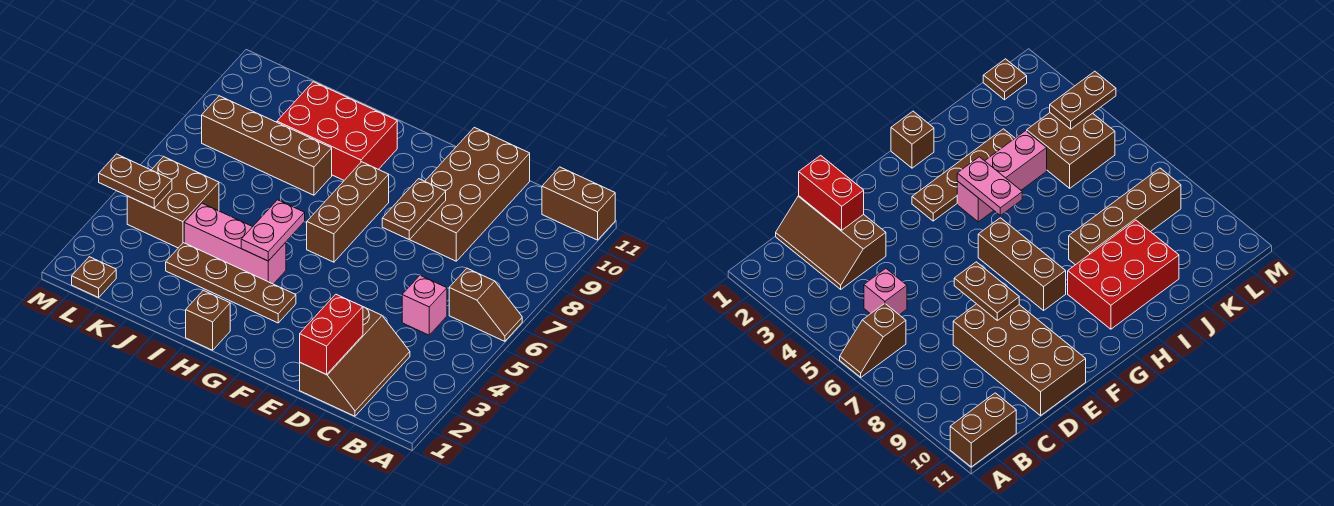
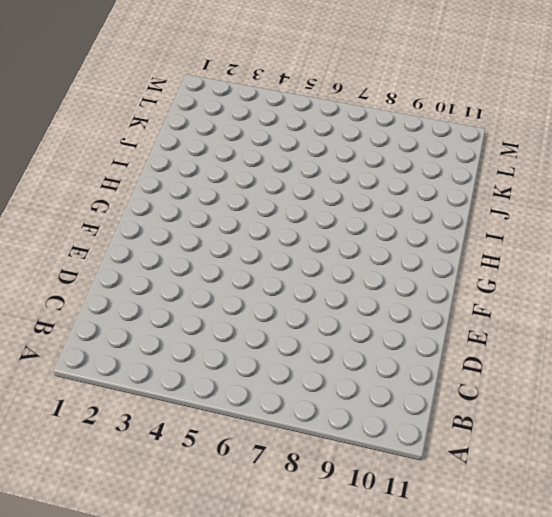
none -> brown slope A6:B6 level 1 top B
none -> brown brick A11:B11 level 1
none -> brown slope C1:D3 level 1 top D

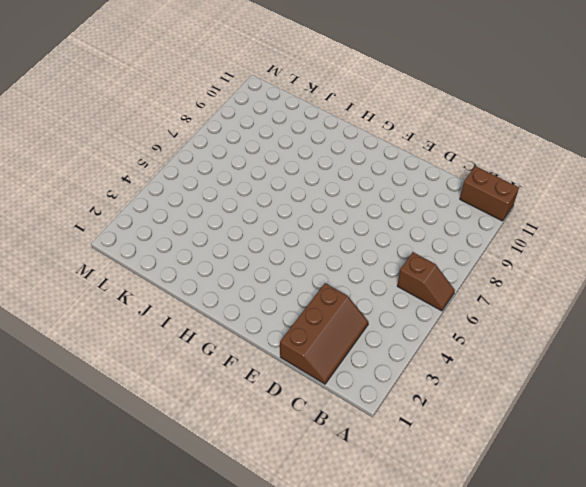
none -> pink brick C5 level 1
none -> brown brick D8:E11 level 1
none -> brown plate G3:J3 level 1

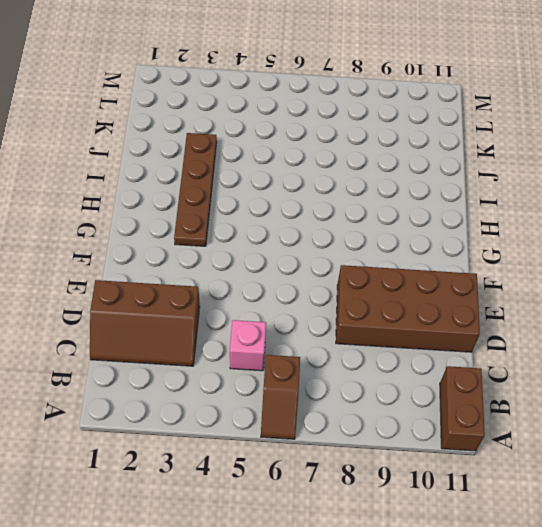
none -> brown brick G6:G8 level 1
none -> brown brick H1 level 1
none -> pink brick H4:J4 level 1

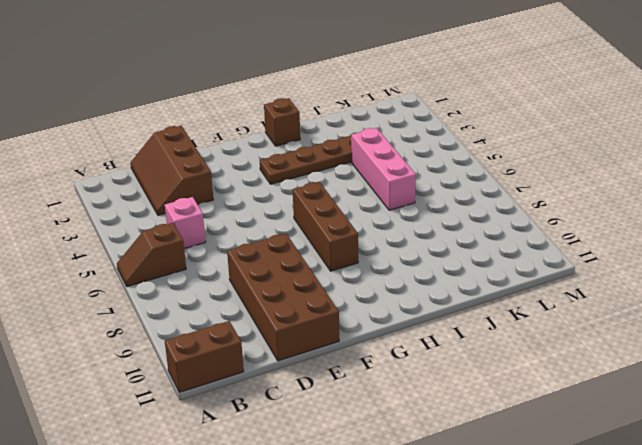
pink brick J4:J6 level 1 -> pink brick H4:J4 level 1
none -> red brick H9:J10 level 1
none -> brown brick I8:L8 level 1
none -> brown brick K4:L5 level 1

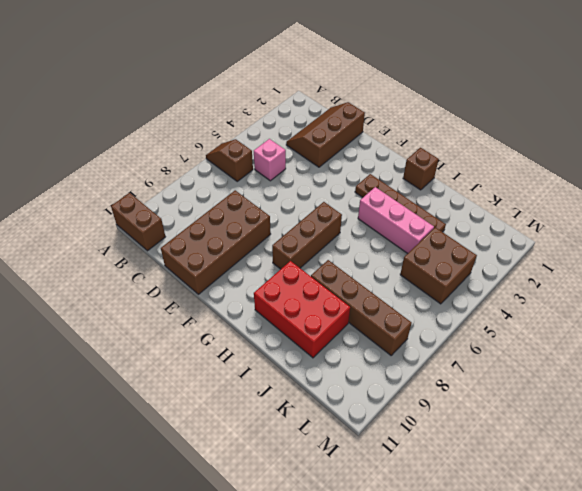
none -> brown plate L1 level 1
none -> red brick D1:D2 level 2
none -> brown plate E7:E8 level 2

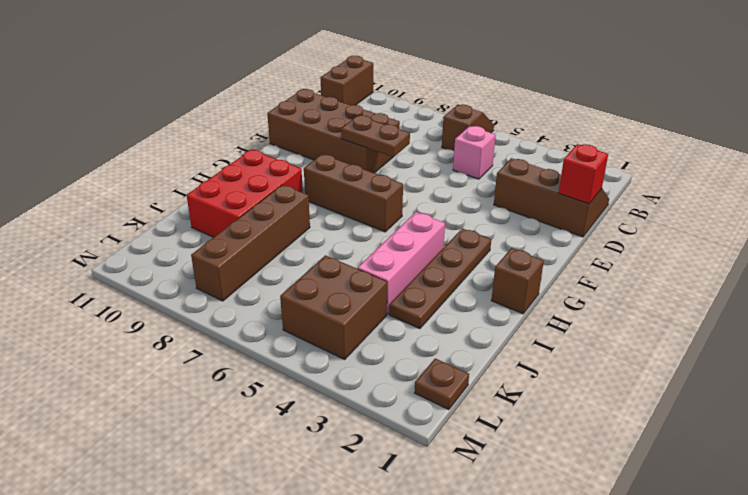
red brick D1 level 2 -> red brick D1:D2 level 2
none -> pink plate H4:H5 level 2
none -> brown plate L4:M4 level 2

